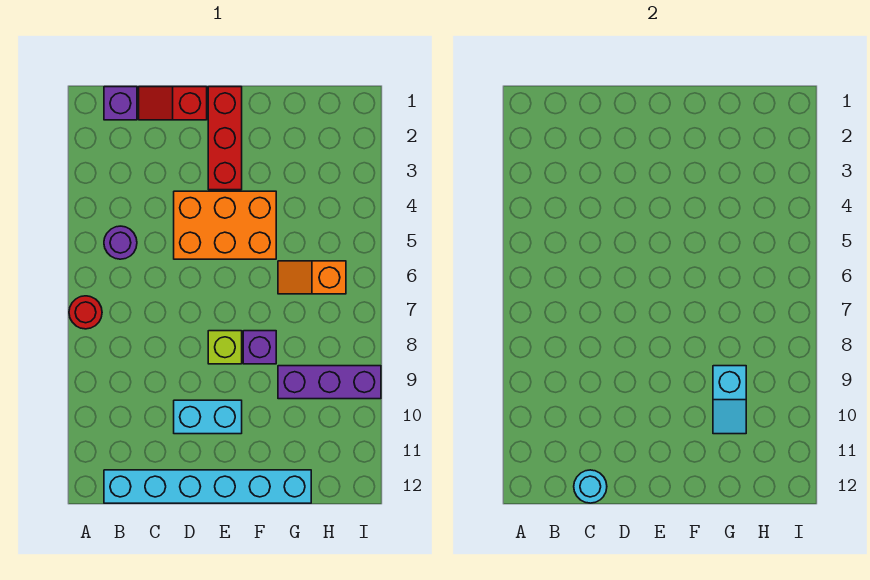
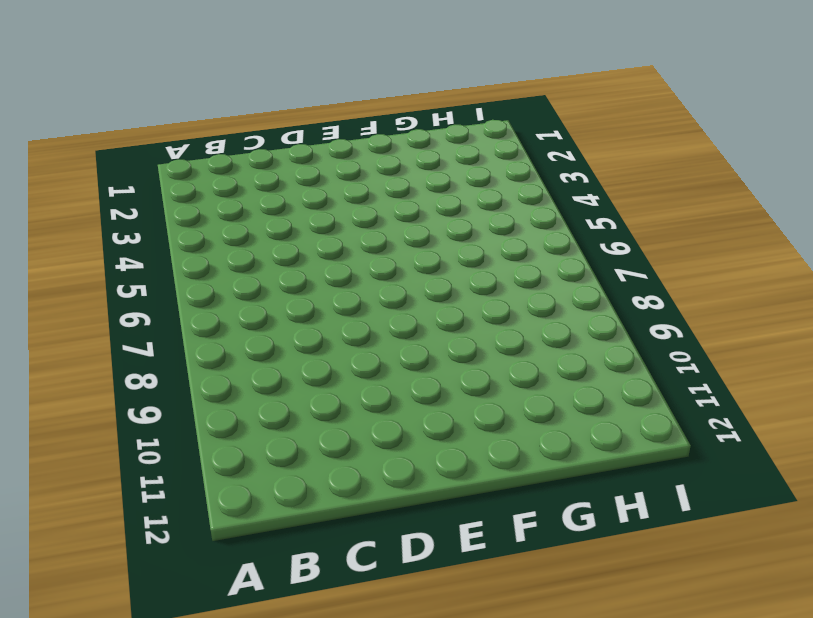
none -> red round brick A7 level 1
none -> purple brick B1 level 1
none -> purple round brick B5 level 1

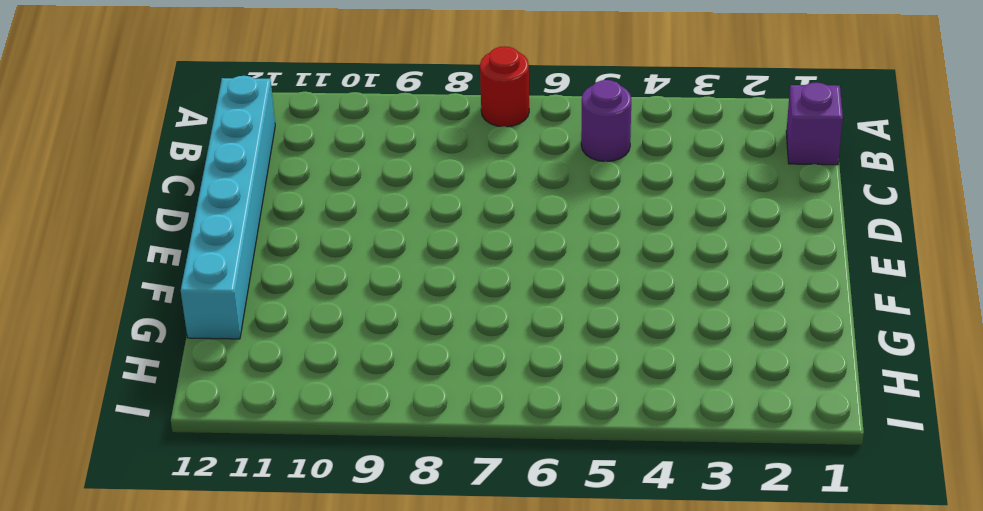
none -> red slope C1:D1 level 1 top D
none -> orange brick D4:F5 level 1
none -> cyan brick D10:E10 level 1

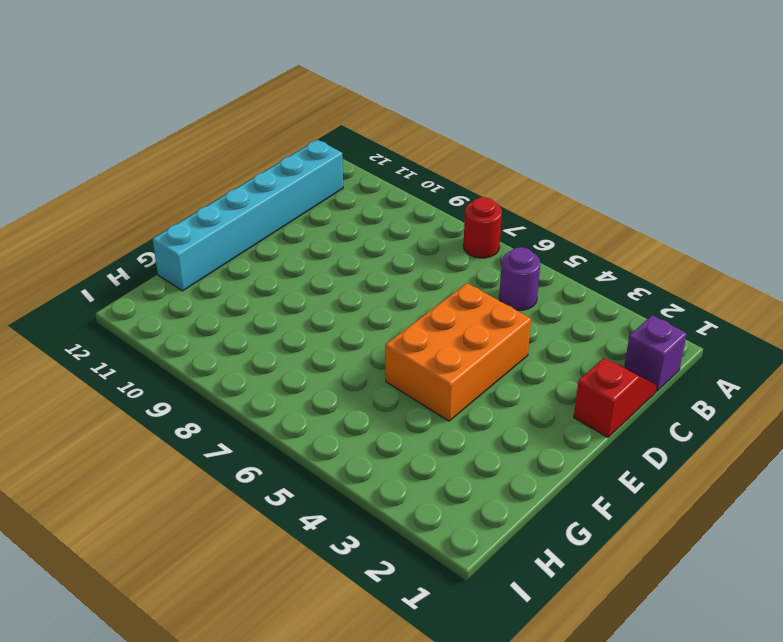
none -> cyan brick D10:E10 level 1
none -> red brick E1:E3 level 1
none -> lime brick E8 level 1

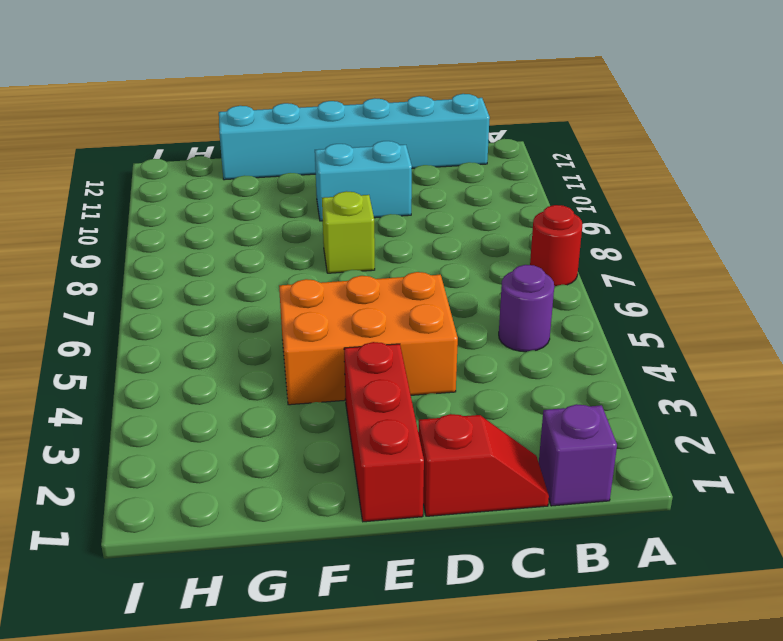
none -> purple brick F8 level 1
none -> orange slope G6:H6 level 1 top H
none -> purple brick G9:I9 level 1

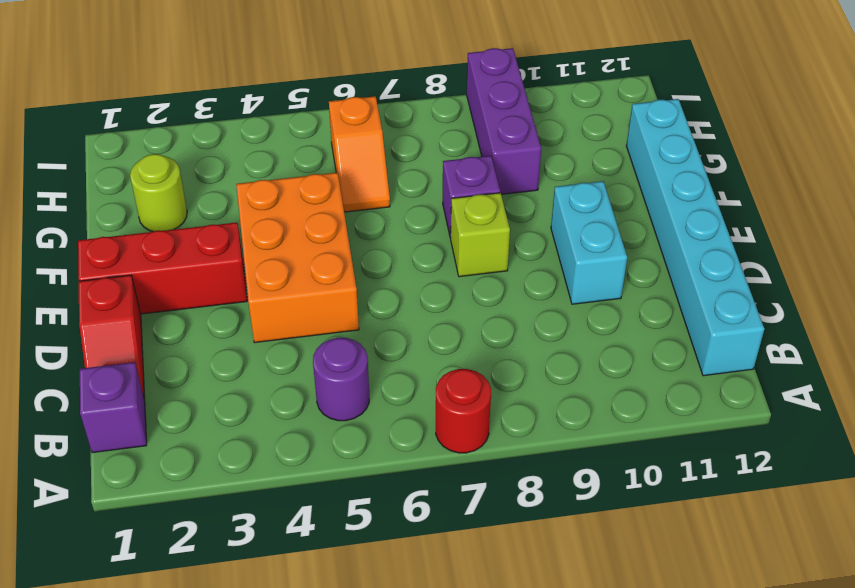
lime round brick G2 level 1 -> none
none -> cyan round brick C12 level 2
none -> cyan slope G9:G10 level 2 top 9

